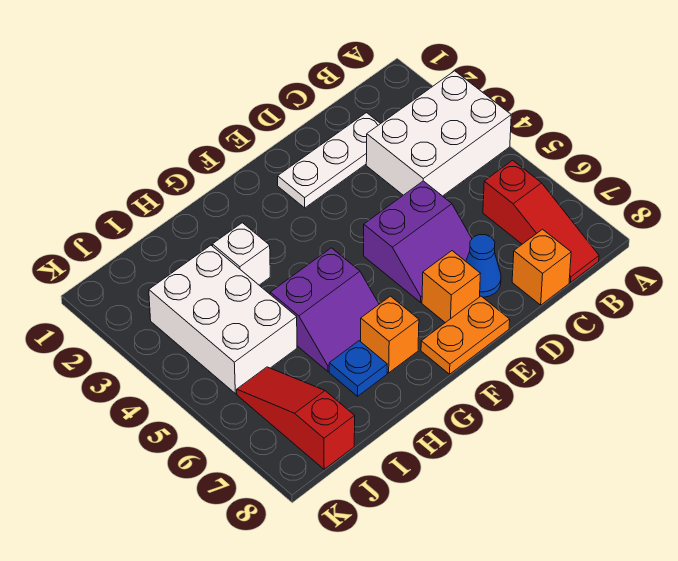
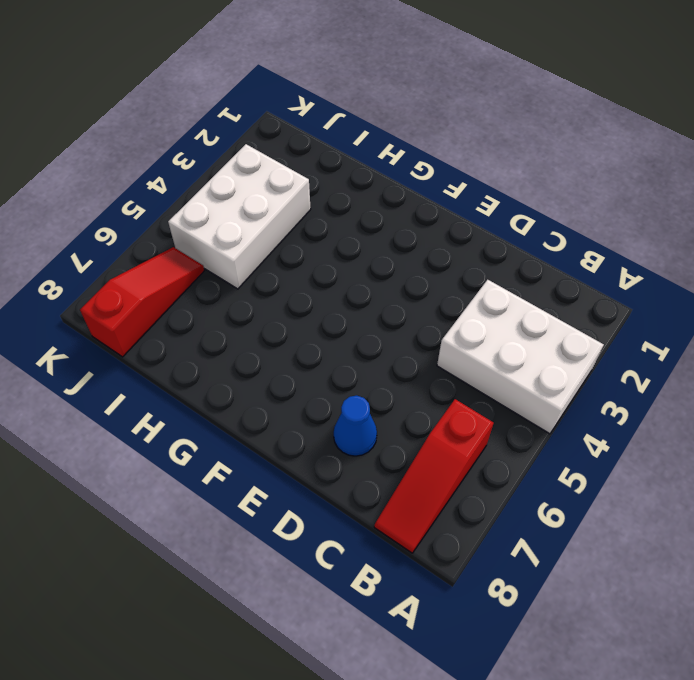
none -> white plate C2:E2 level 1
none -> orange brick C8 level 1
none -> purple slope D5:E6 level 1 top 5

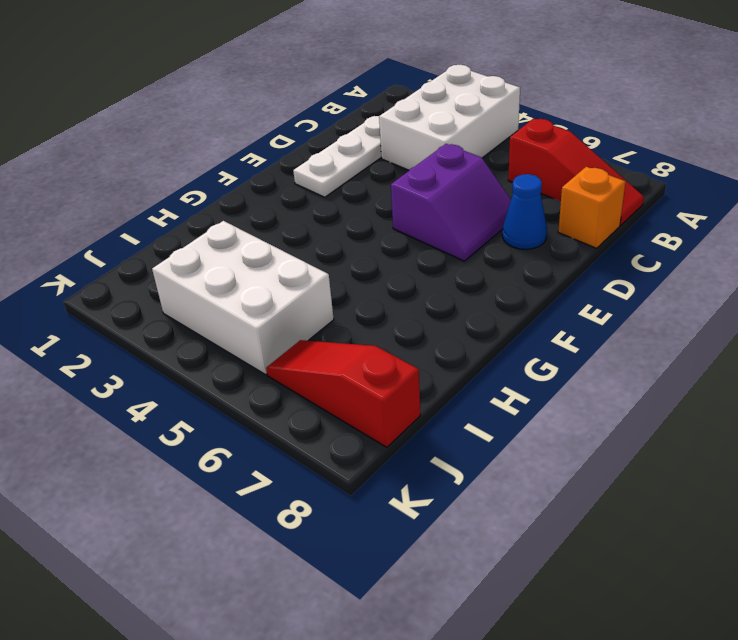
none -> orange brick E7 level 1
none -> orange plate E8:F8 level 1
none -> purple slope G5:H6 level 1 top 5

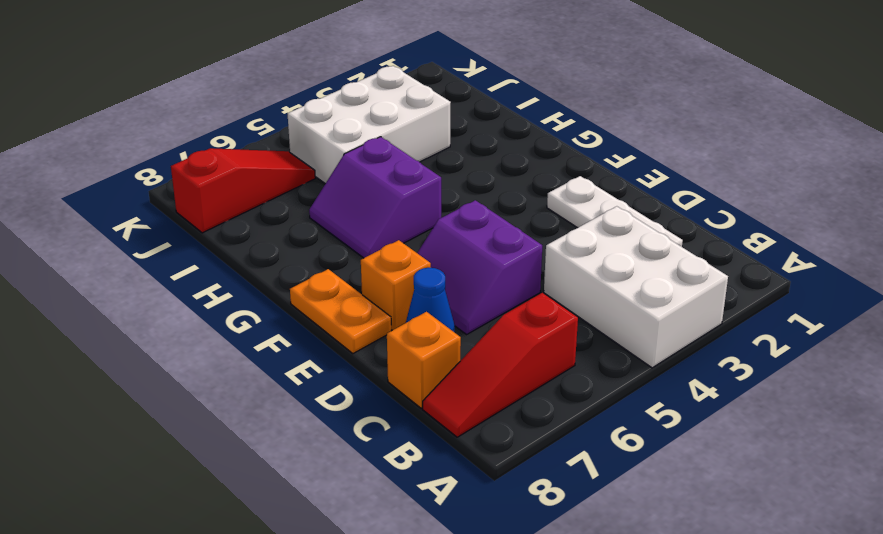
none -> orange brick G7 level 1
none -> white brick H3 level 1
none -> blue plate H7 level 1

